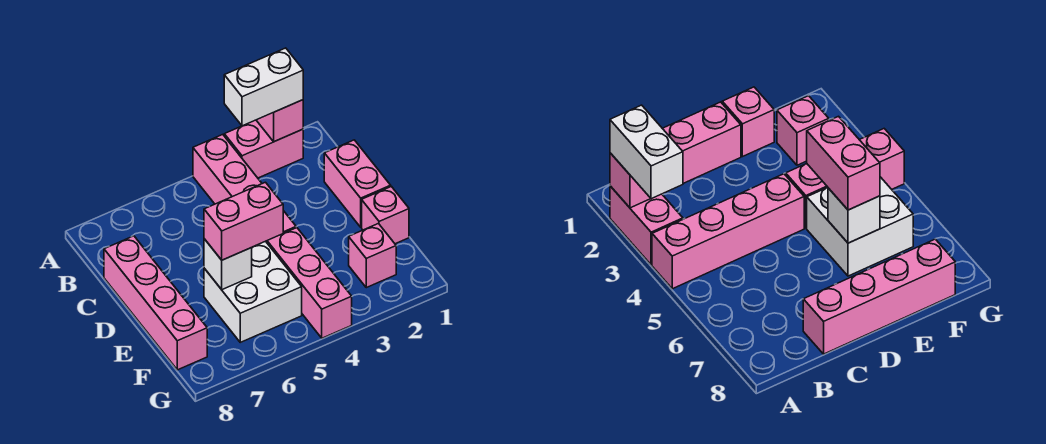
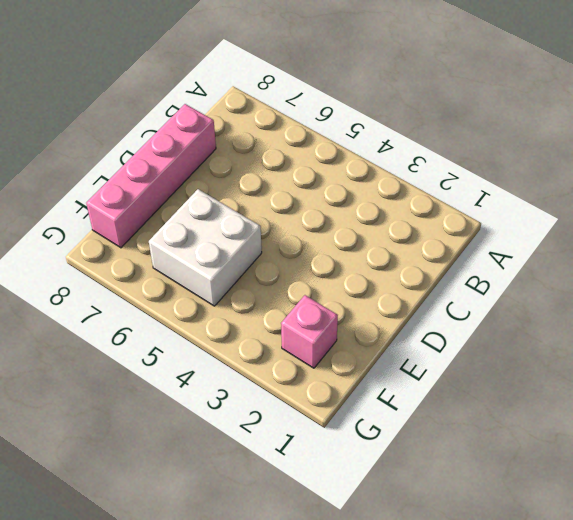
none -> pink brick A2:A3 level 1
none -> pink brick A4:D4 level 1
none -> pink brick C1:D1 level 1

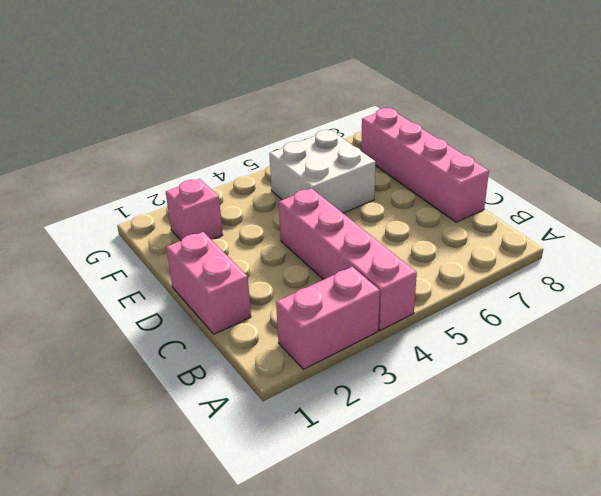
none -> pink brick E1 level 1
none -> pink brick E4:G4 level 1
none -> pink brick A2 level 2

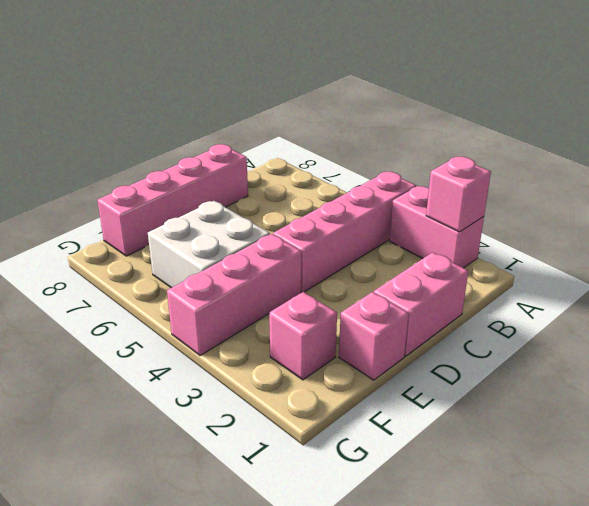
none -> white brick E6 level 2
none -> white brick A2:A3 level 3
none -> pink brick E5:E6 level 3

